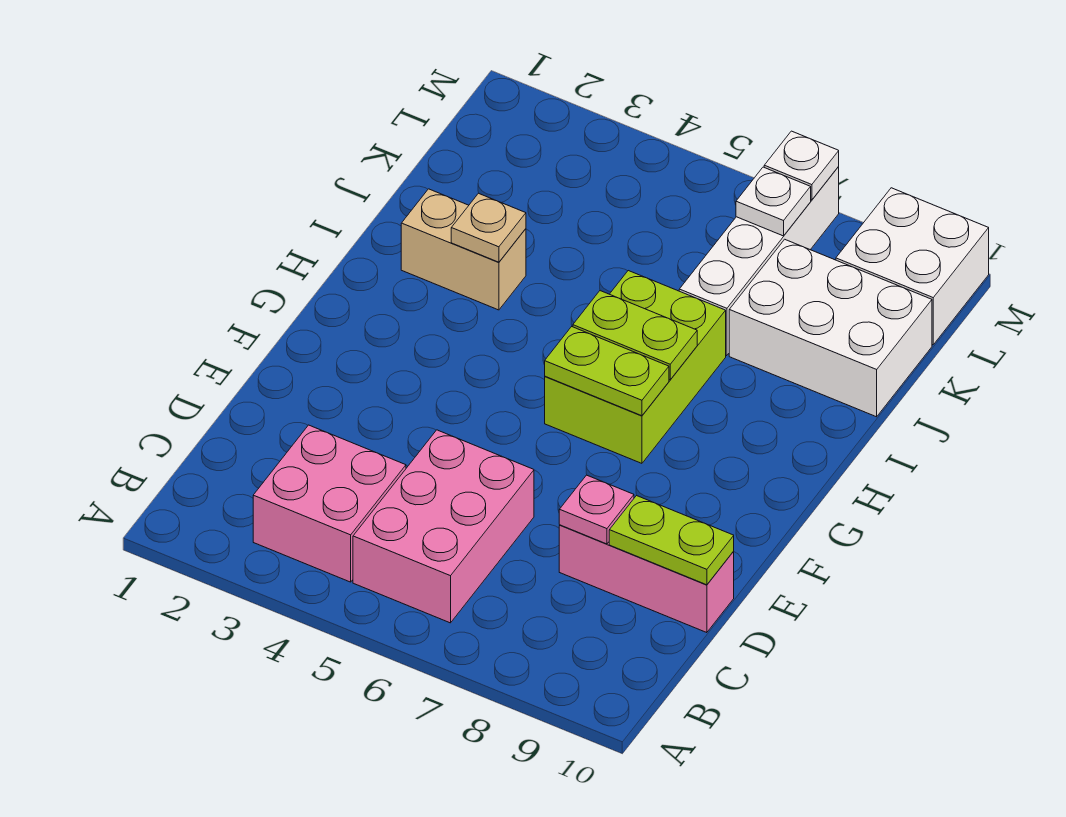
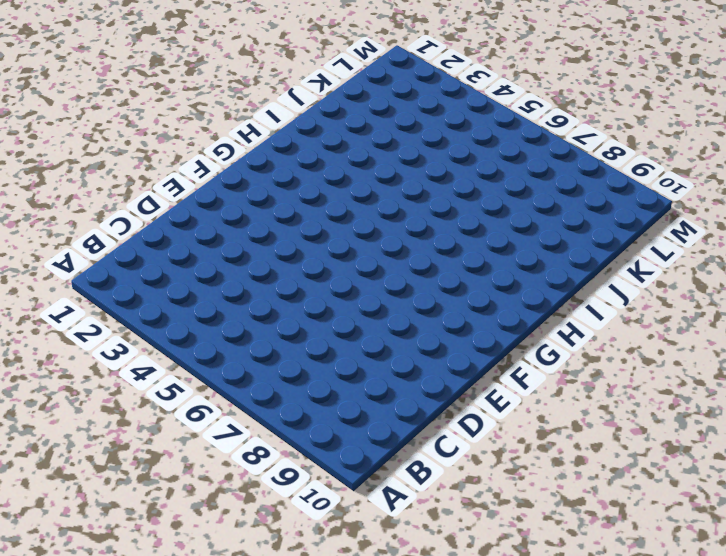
none -> pink brick B3:C4 level 1
none -> pink brick B5:D6 level 1
none -> pink brick D8:D10 level 1

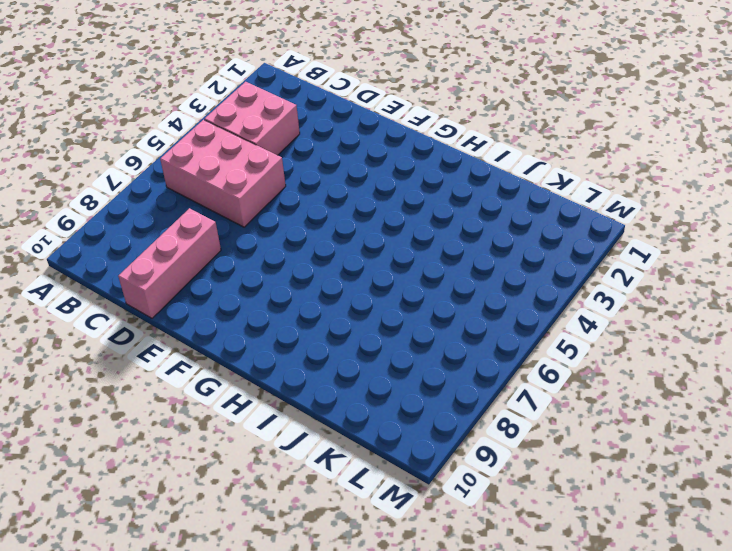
none -> lime brick G6:I7 level 1
none -> tan brick I2:I3 level 1
none -> white brick J7:M7 level 1

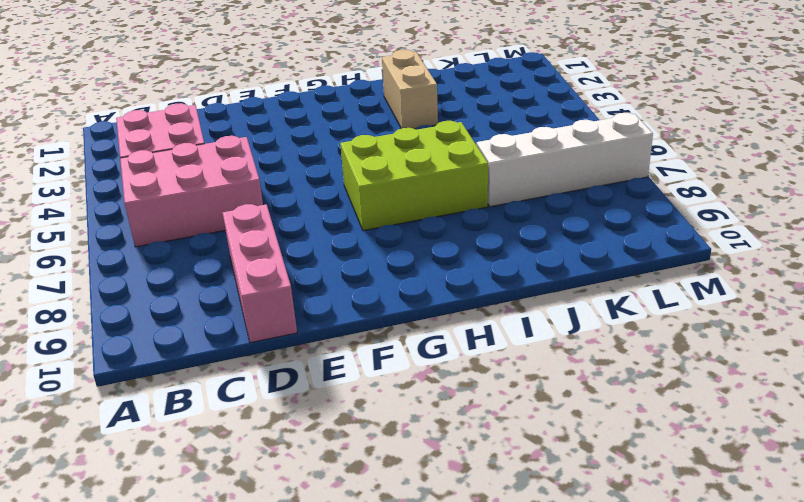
none -> white brick J8:K10 level 1
none -> white brick L9:M10 level 1
none -> pink plate D8 level 2

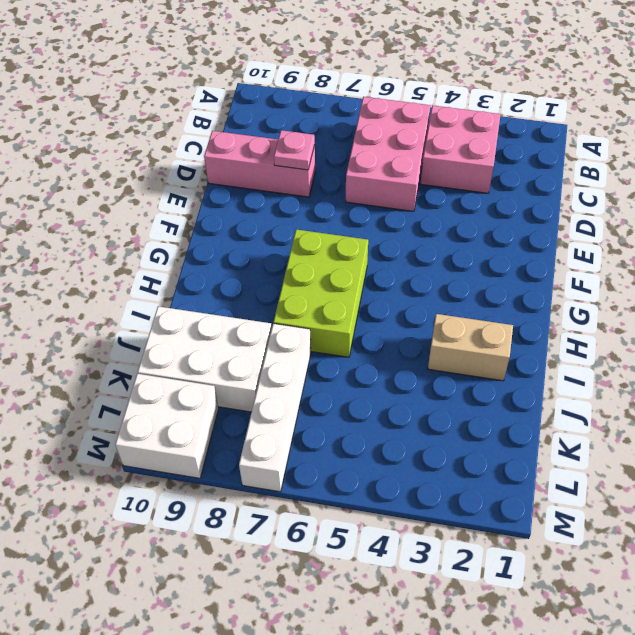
none -> lime plate D9:D10 level 2
none -> lime plate G6:G7 level 2
none -> lime plate H6:H7 level 2

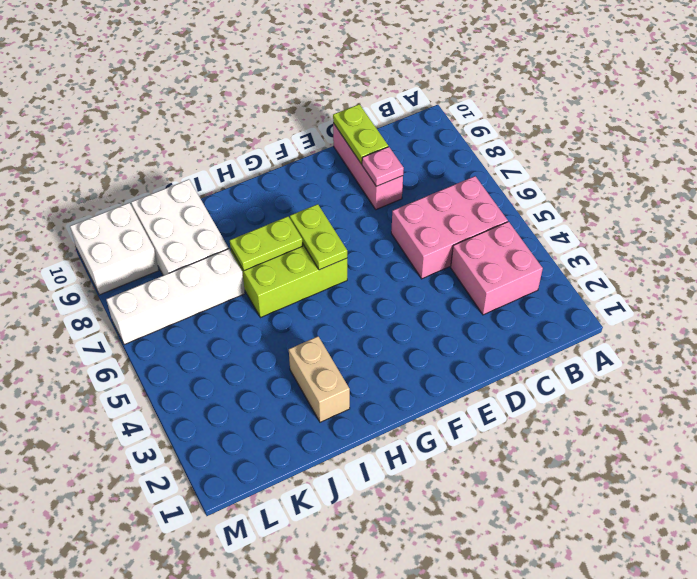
lime plate H7:I7 level 2 -> lime plate H6:H7 level 2
none -> tan plate I3 level 2
none -> white plate L7 level 2
none -> white plate M7 level 2

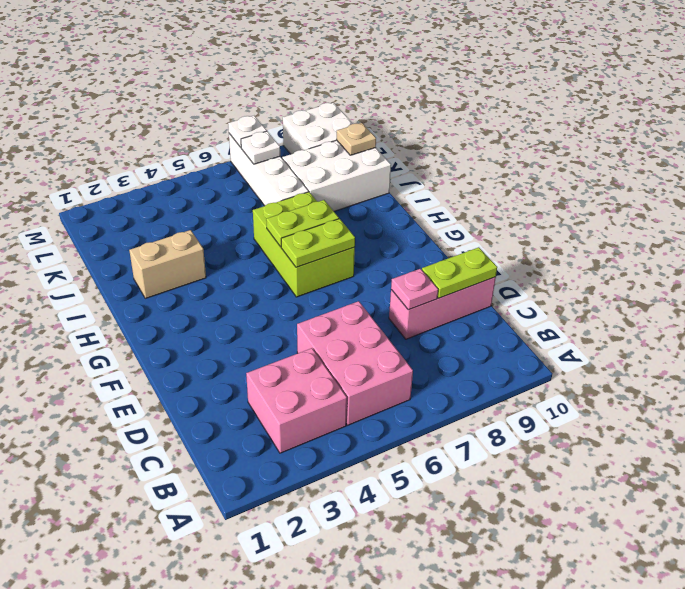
tan plate K10 level 2 -> tan plate I3 level 2

